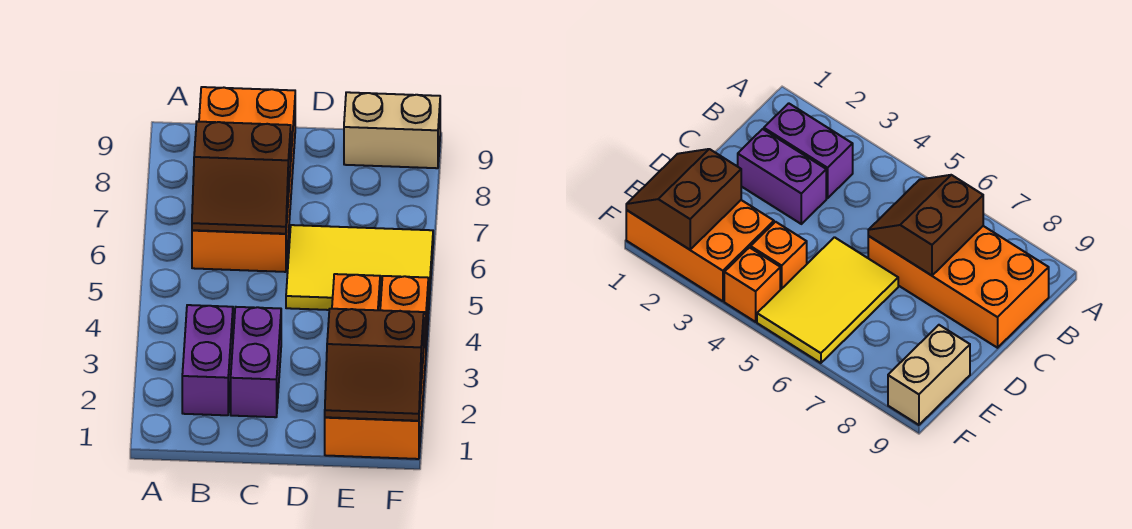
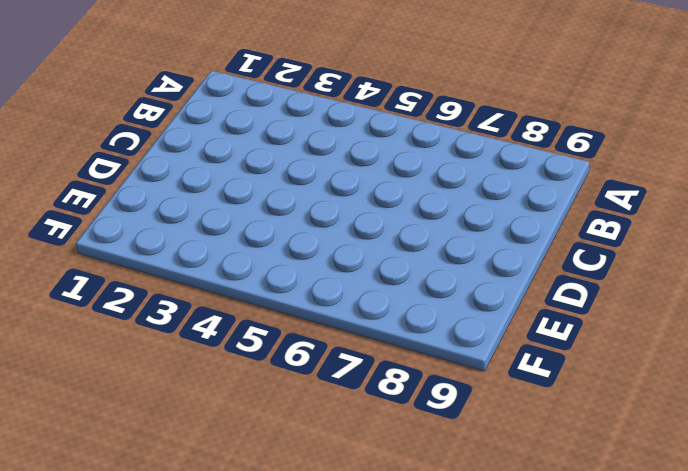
none -> purple brick B2:B3 level 1
none -> orange brick B6:C9 level 1

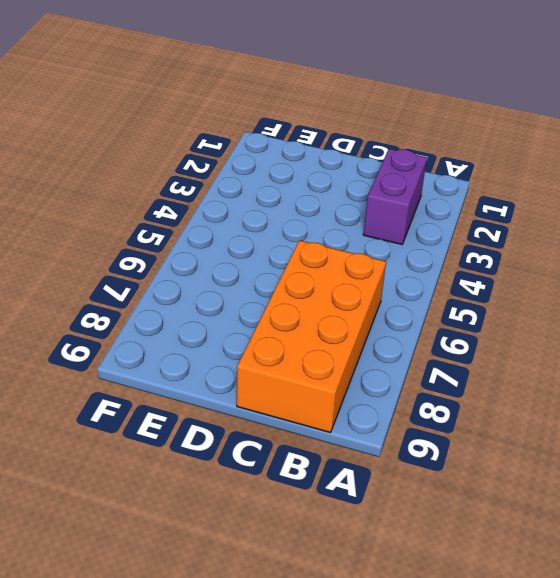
none -> purple brick C2:C3 level 1
none -> yellow tile D5:F6 level 1

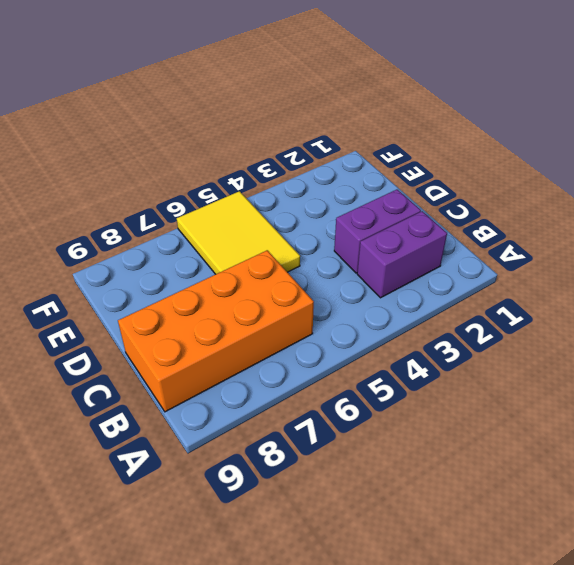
none -> orange brick E1:F3 level 1
none -> orange brick E4 level 1

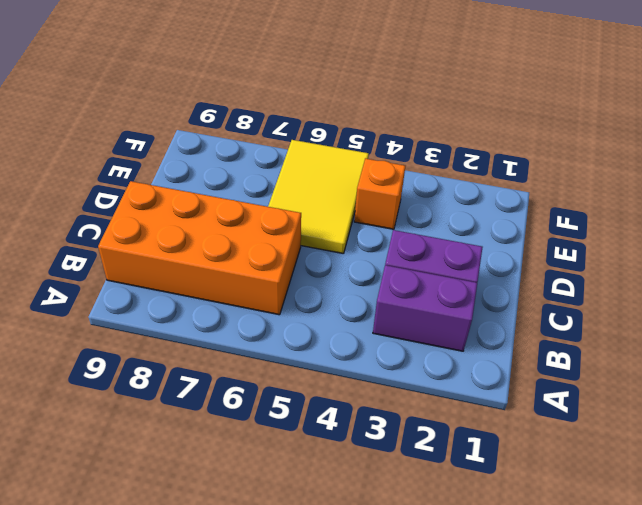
none -> orange brick E1:F3 level 1
none -> tan brick E9:F9 level 1

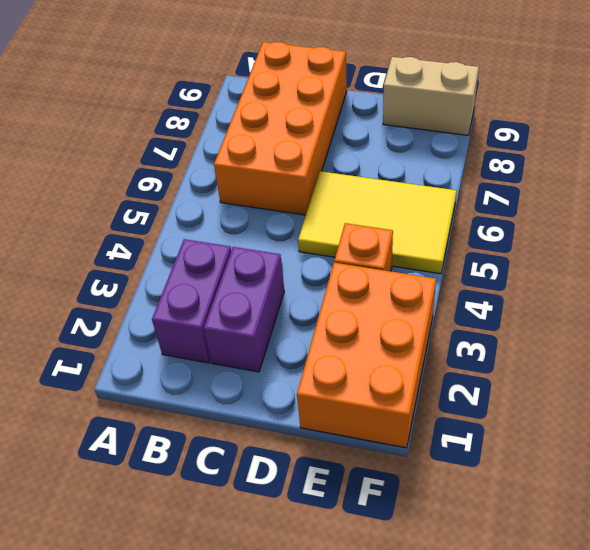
none -> orange brick F4 level 1
none -> brown slope B6:C7 level 2 top 7

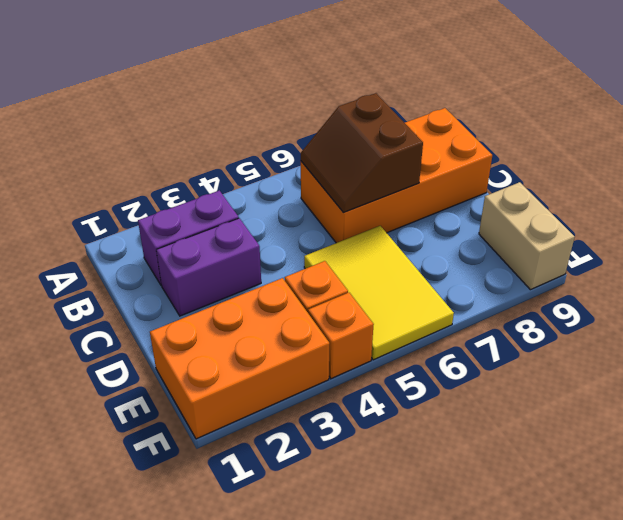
none -> brown slope E1:F2 level 2 top 2

